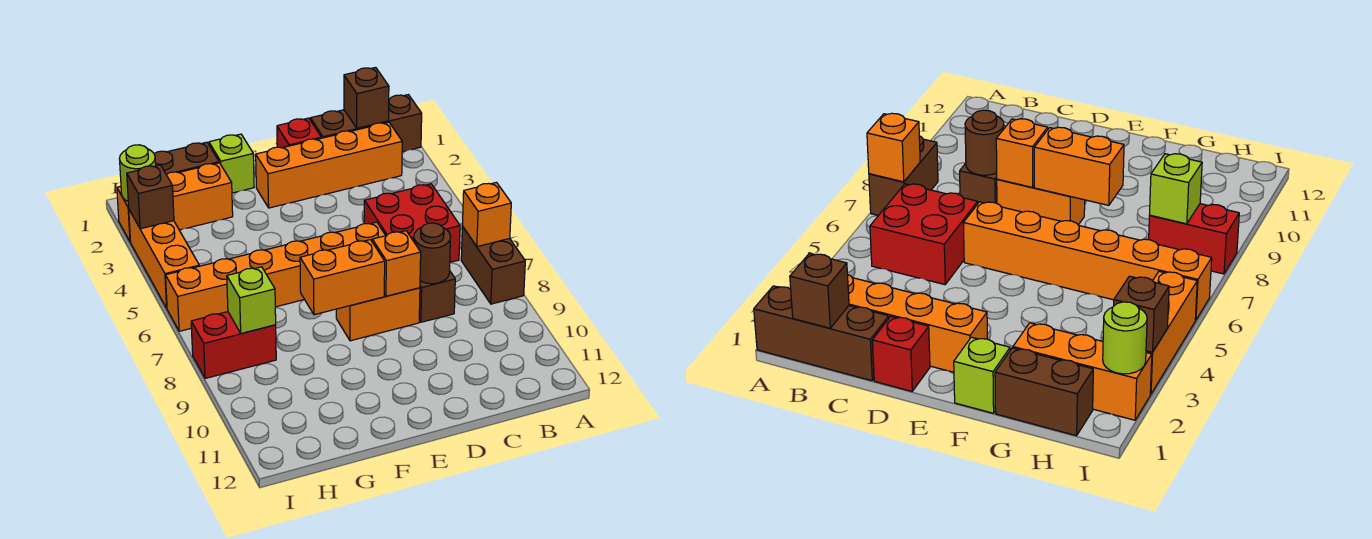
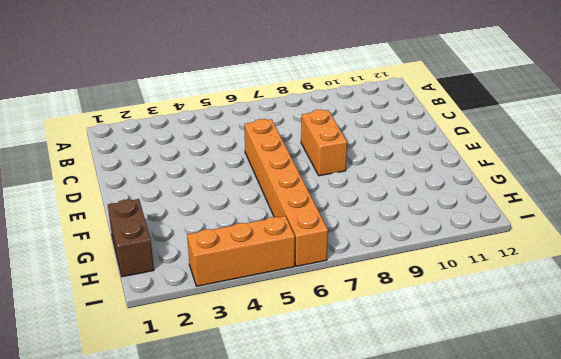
none -> brown brick A1:C1 level 1
none -> brown brick A7:A8 level 1
none -> orange brick B2:E2 level 1

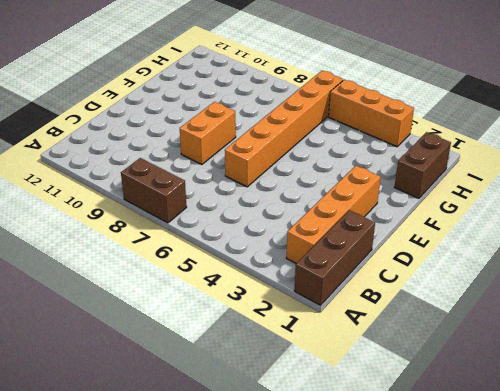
none -> red brick B5:C6 level 1
none -> brown brick C8 level 1
none -> red brick D1 level 1

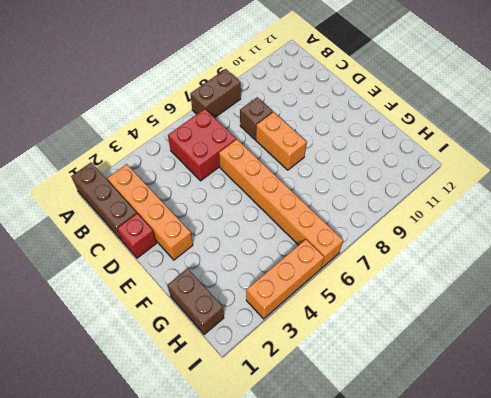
none -> lime brick F1 level 1
none -> orange brick G2:I2 level 1
none -> red brick H8:I8 level 1

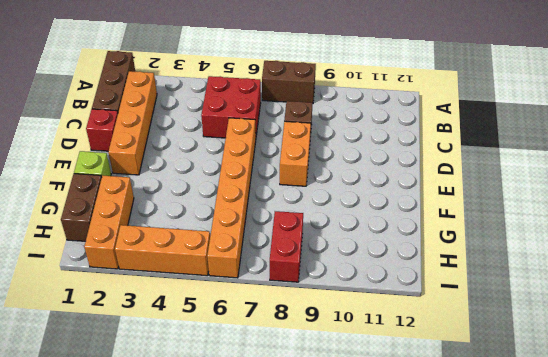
none -> orange brick A7 level 2
none -> brown brick B1 level 2
none -> brown round brick C8 level 2

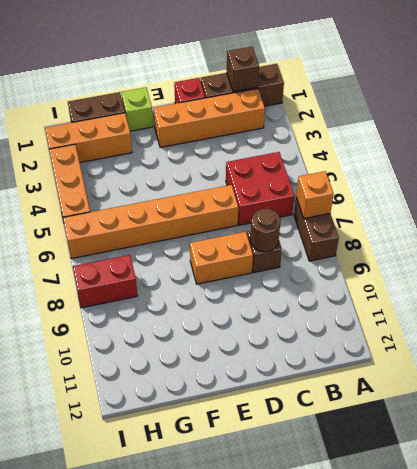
none -> orange brick D8 level 2
none -> orange brick E8:F8 level 2
none -> lime brick H8 level 2

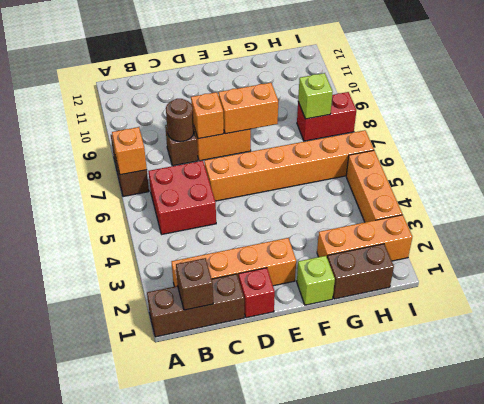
none -> lime round brick I2 level 2
none -> brown brick I3 level 2

